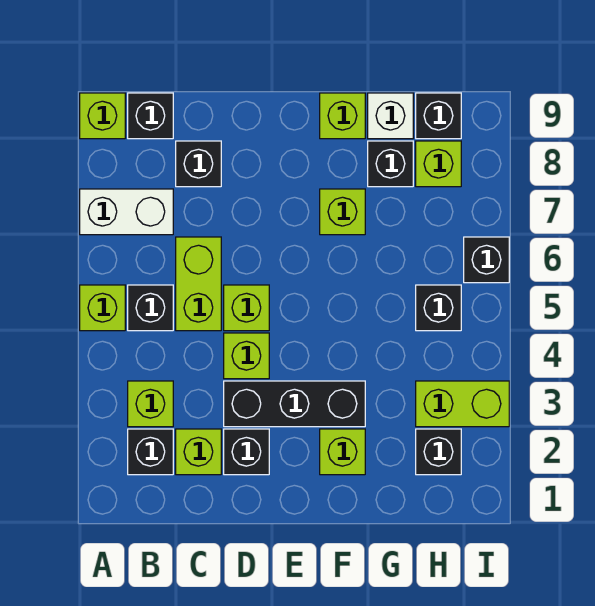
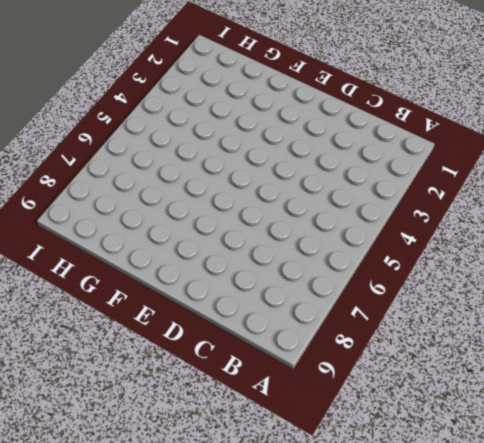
none -> lime brick A5 level 1
none -> white brick A7:B7 level 1
none -> lime brick A9 level 1

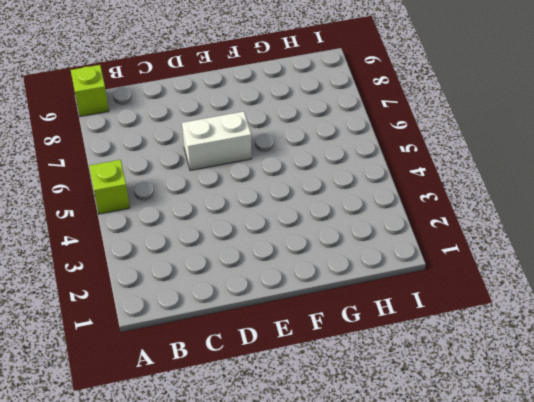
white brick D6:E6 level 1 -> white brick A7:B7 level 1
none -> black brick B2 level 1
none -> lime brick B3 level 1
none -> black brick B5 level 1

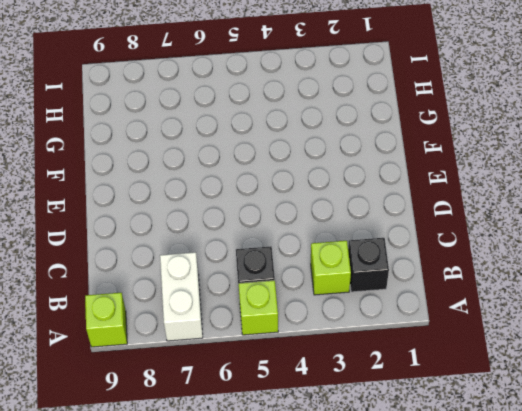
none -> black brick B9 level 1
none -> lime brick C2 level 1
none -> lime brick C5:C6 level 1

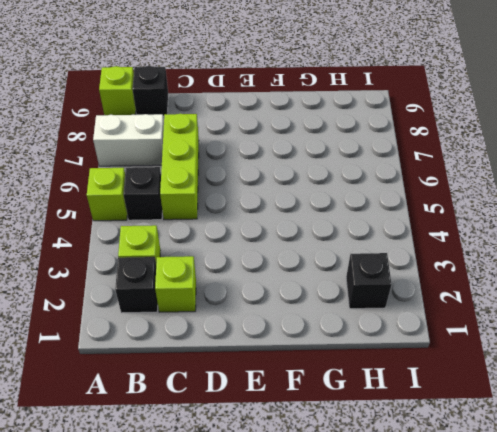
lime brick C5:C7 level 1 -> lime brick C5:C6 level 1
none -> black brick C8 level 1
none -> black brick D2 level 1
none -> black brick D3:F3 level 1

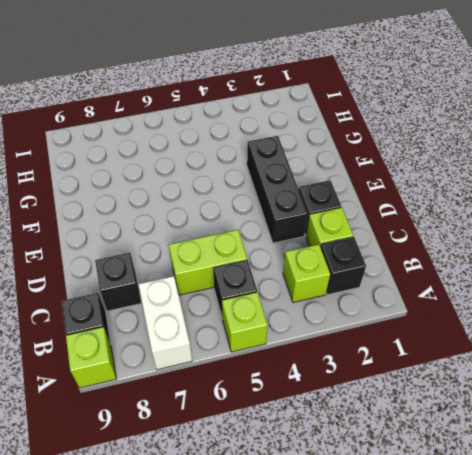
none -> lime brick D4 level 1
none -> lime brick D5 level 1
none -> lime brick F2 level 1

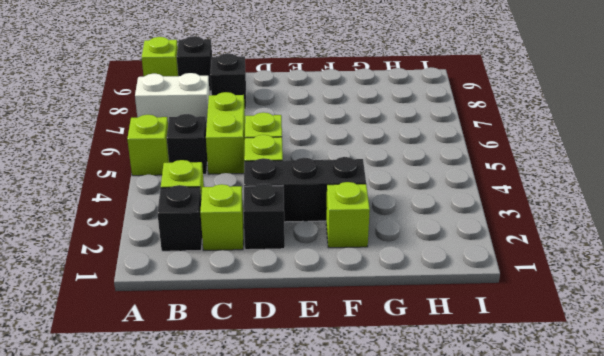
none -> lime brick F7 level 1
none -> lime brick F9 level 1
none -> black brick G8 level 1

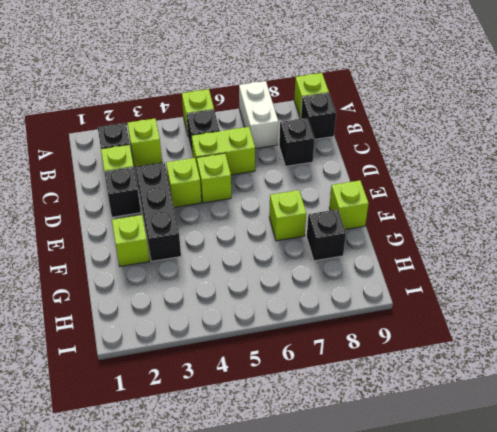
none -> white brick G9 level 1
none -> black brick H2 level 1
none -> lime brick H3:I3 level 1

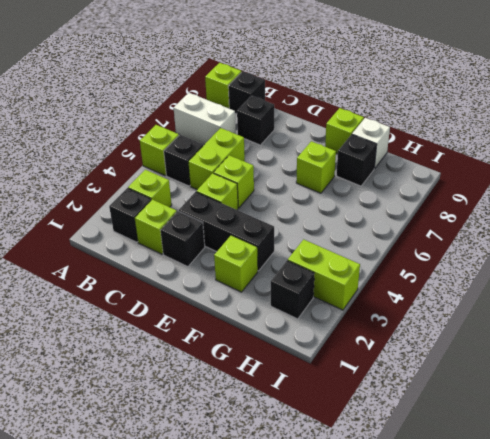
none -> black brick H5 level 1
none -> lime brick H8 level 1
none -> black brick H9 level 1

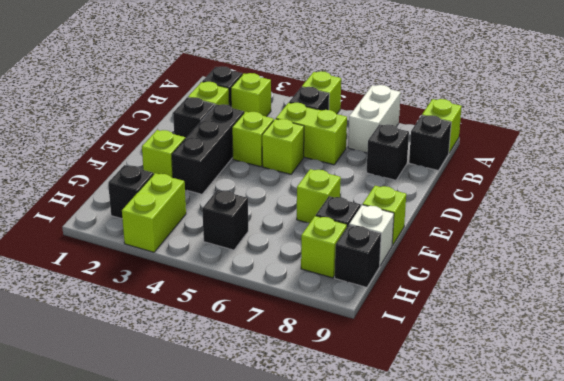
none -> black brick I6 level 1

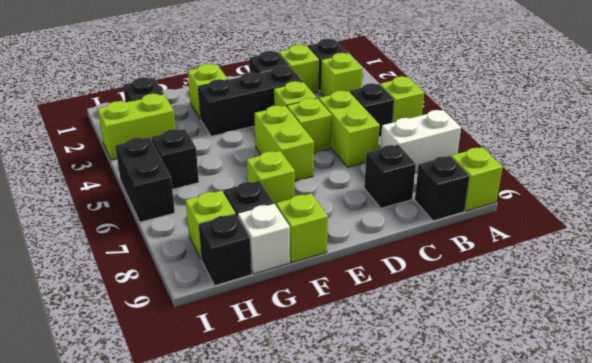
lime brick E5:E6 level 1 -> none
black brick I5:I6 level 1 -> black brick I6 level 1

